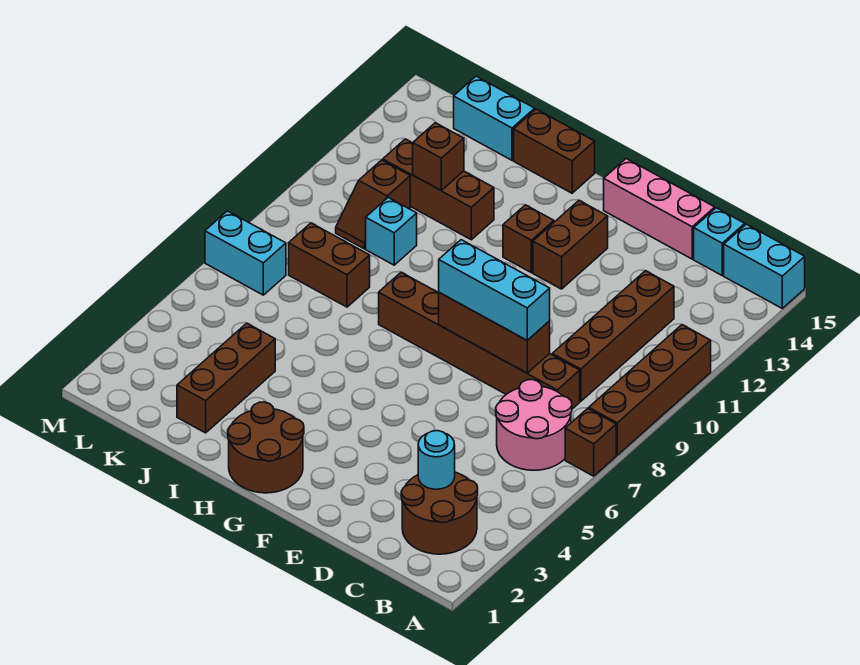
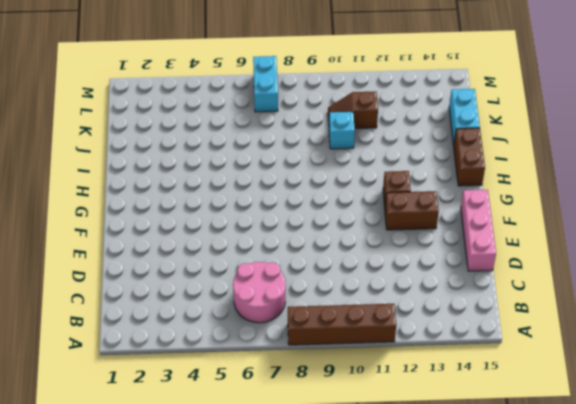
none -> brown brick A7 level 1
none -> cyan brick A15:B15 level 1
none -> brown round brick B2:C3 level 1

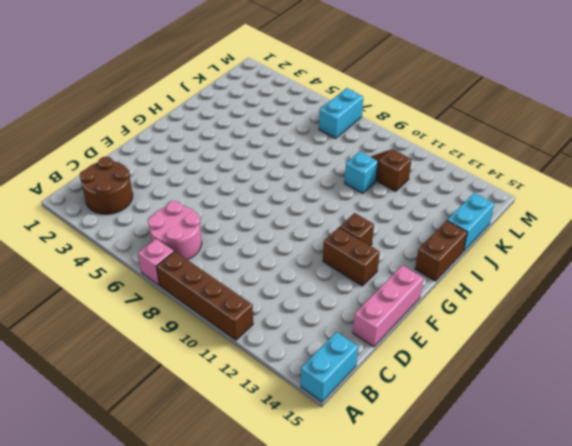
pink brick A7 level 1 -> brown brick A7 level 1
none -> brown brick C8:H8 level 1
none -> brown brick C9:C12 level 1
none -> cyan brick C15 level 1

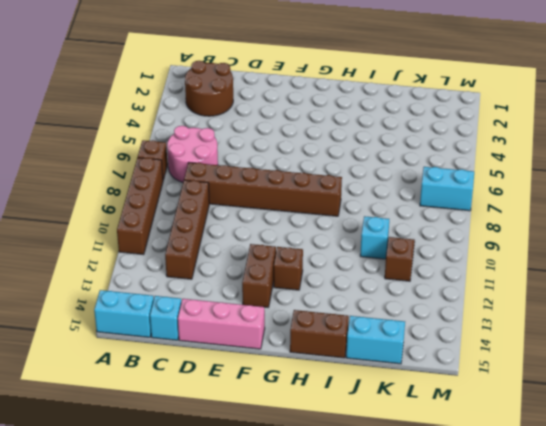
none -> brown round brick G1:H2 level 1
none -> brown brick I12:K12 level 1
none -> brown brick J2:J4 level 1

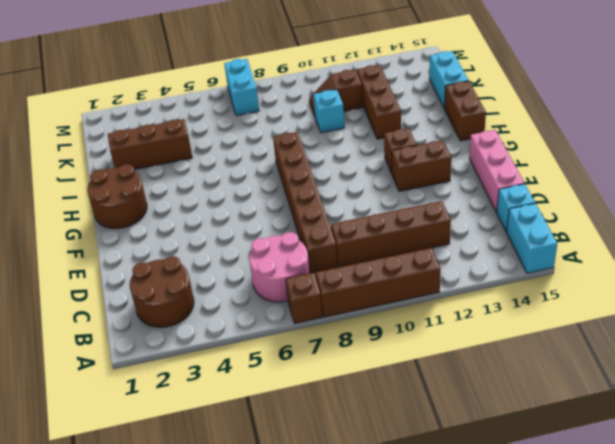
none -> brown brick J8:K8 level 1
none -> cyan round brick C3 level 2
none -> brown brick D8:F8 level 2

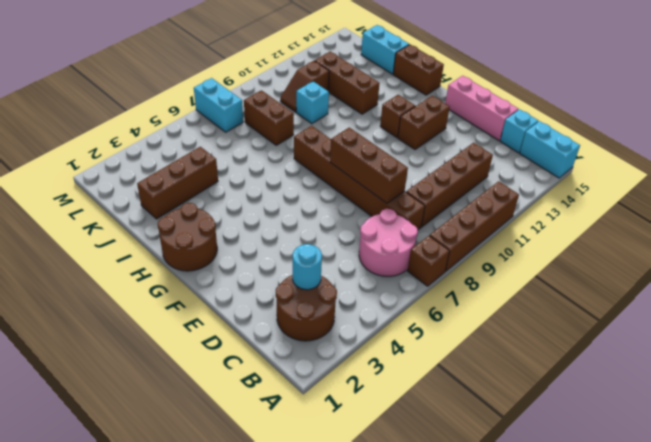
none -> brown brick J12 level 2
none -> cyan brick D8:F8 level 3

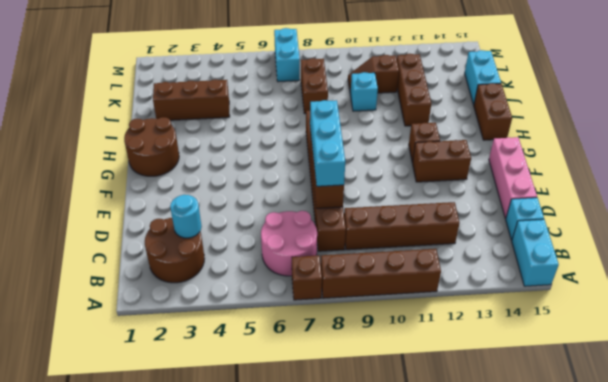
none -> brown brick J12 level 2

